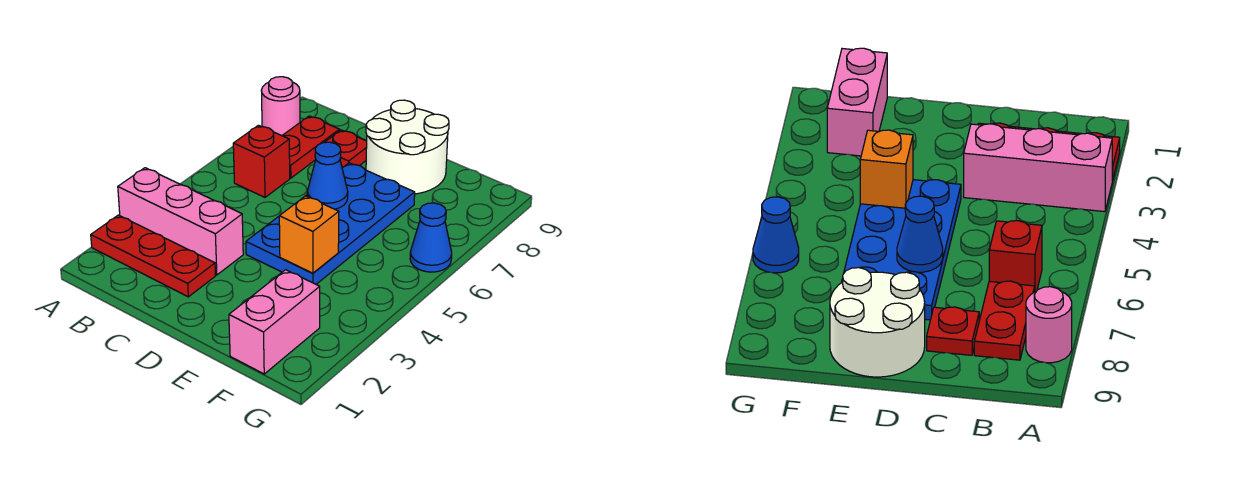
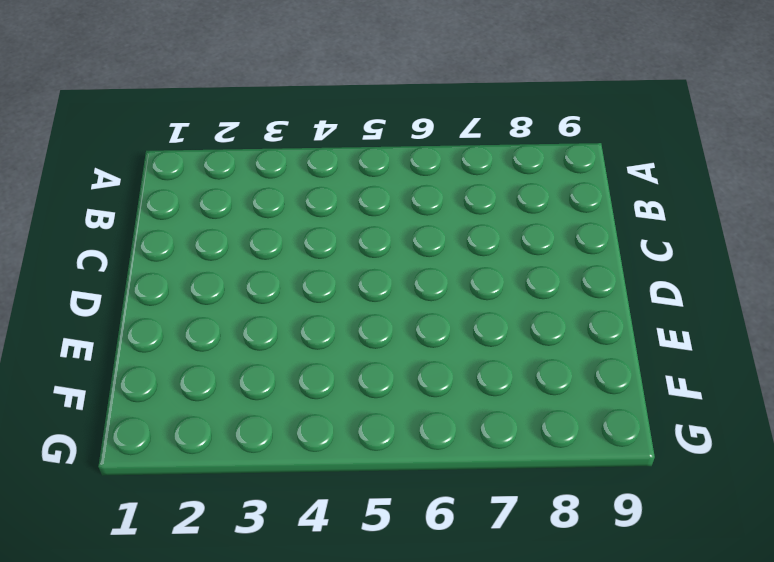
none -> red plate A2:C2 level 1
none -> pink brick A3:C3 level 1
none -> pink round brick A8 level 1

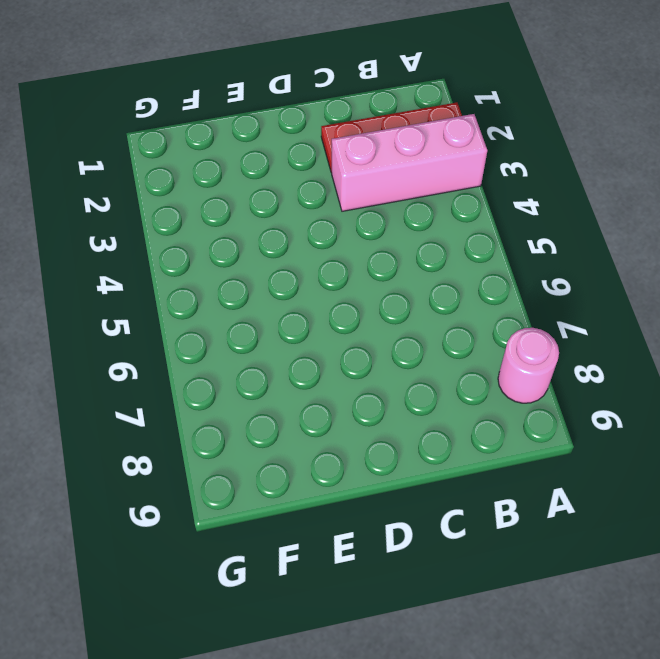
none -> red brick B6 level 1
none -> red plate B7:B8 level 1
none -> red plate C8 level 1

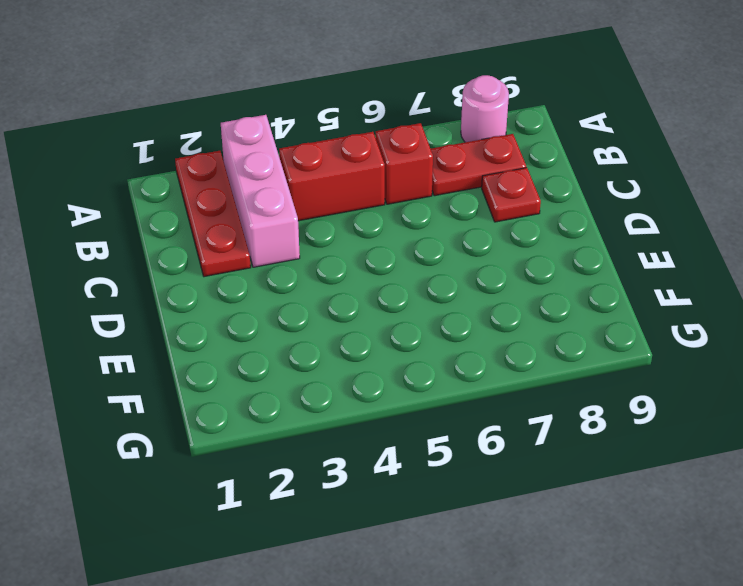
red brick B4:B5 level 1 -> none
none -> blue plate D4:E7 level 1
none -> white round brick D8:E9 level 1
none -> pink brick F1:F2 level 1

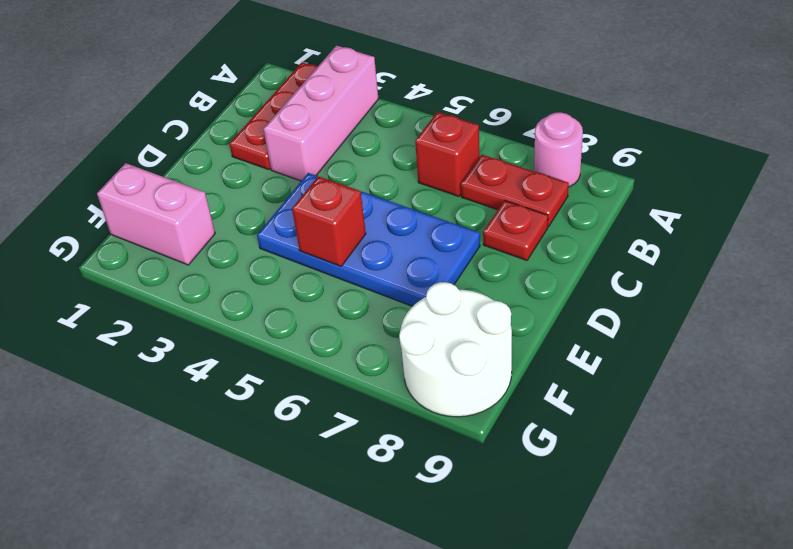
red brick E5 level 2 -> none
white round brick F8:G9 level 1 -> white round brick D8:E9 level 1
none -> blue cone G6 level 1
none -> blue cone D6 level 2
none -> orange brick E4 level 2

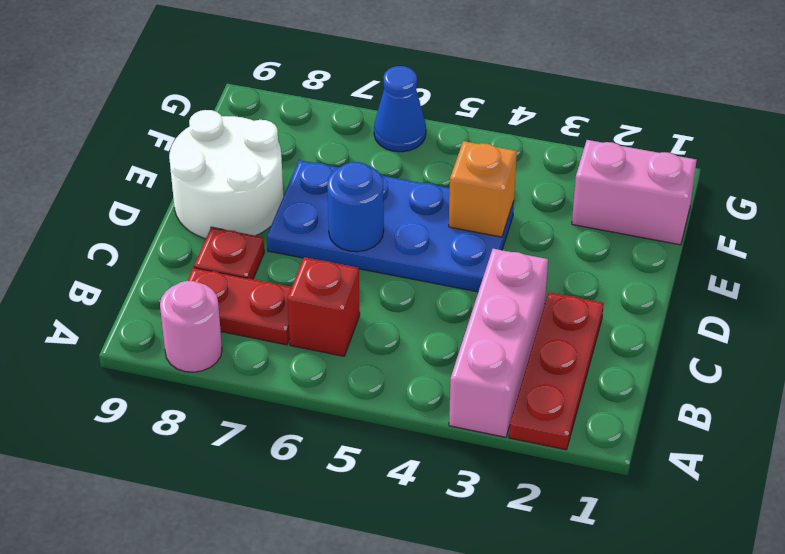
blue round brick D6 level 2 -> blue cone D6 level 2

